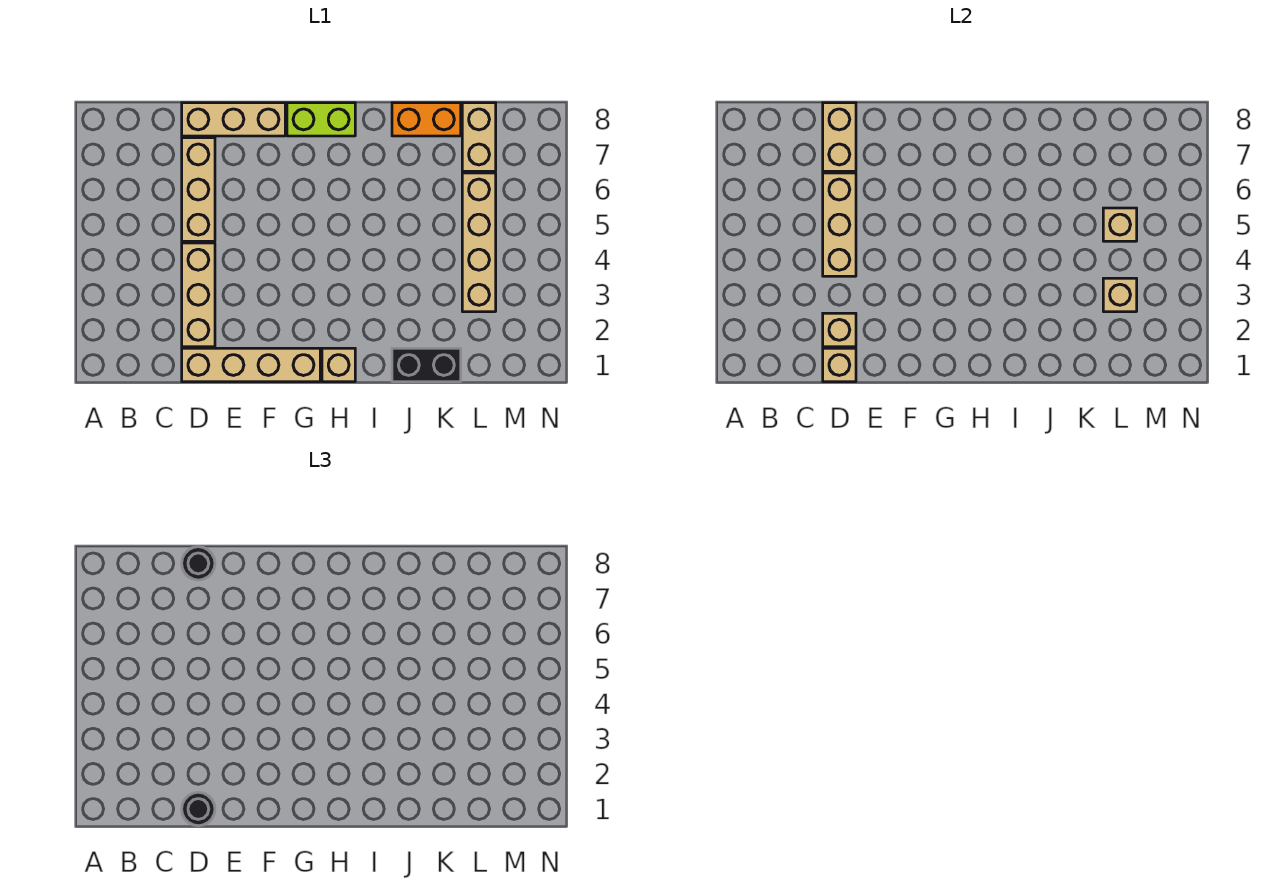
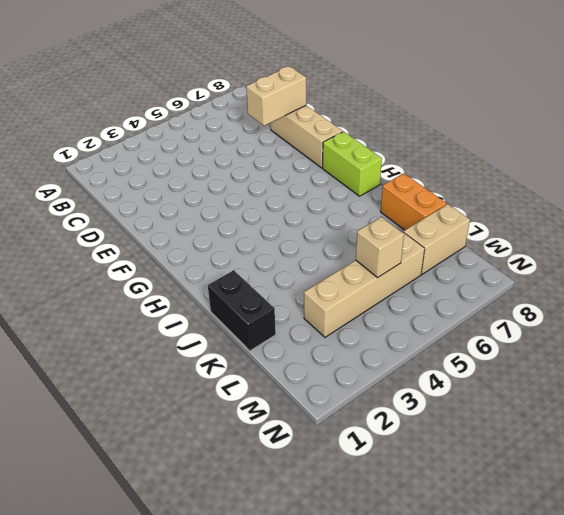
none -> tan brick D1:G1 level 1
none -> tan brick D2:D4 level 1
none -> tan brick D5:D7 level 1

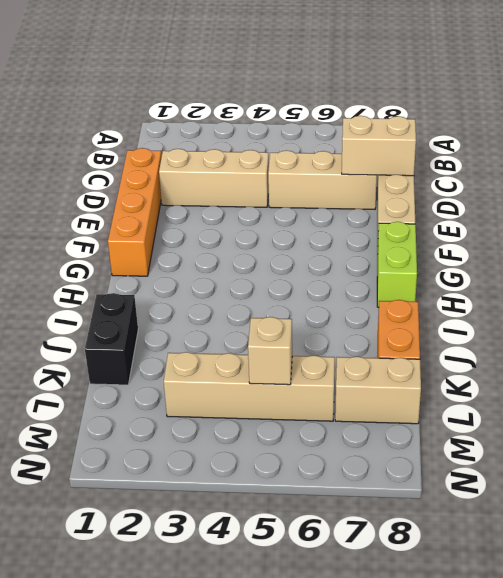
orange brick D1:G1 level 1 -> tan brick D1:G1 level 1
none -> tan brick H1 level 1
none -> tan brick D1 level 2
none -> tan brick D2 level 2

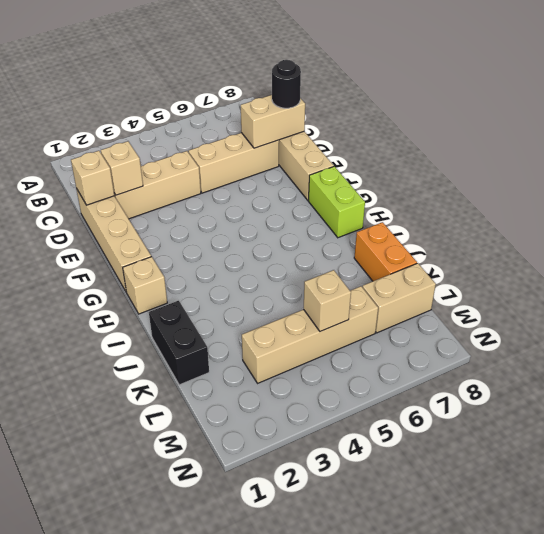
none -> tan brick D4:D6 level 2
none -> tan brick L3 level 2
none -> black round brick D1 level 3

